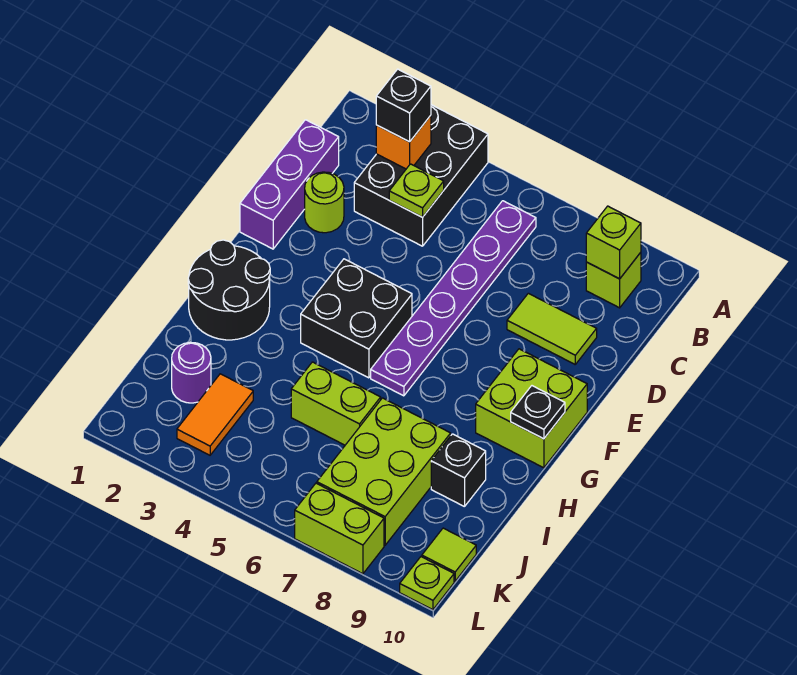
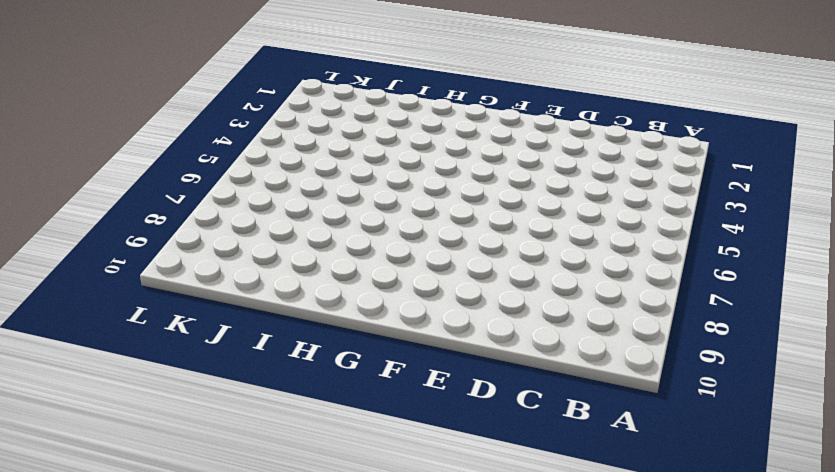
none -> black brick A3:C4 level 1
none -> purple plate B6:G6 level 1
none -> lime brick B9 level 1

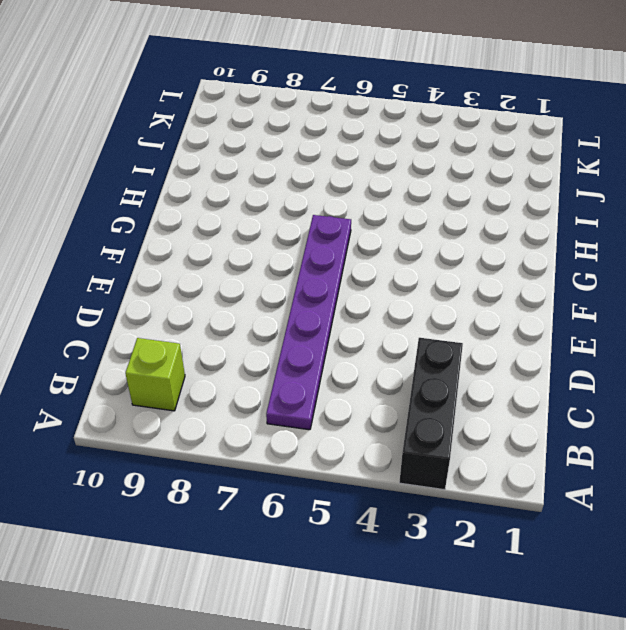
black brick A3:C3 level 1 -> black brick A3:C4 level 1
none -> purple brick C1:E1 level 1
none -> lime round brick D2 level 1
none -> lime tile D8:D9 level 1

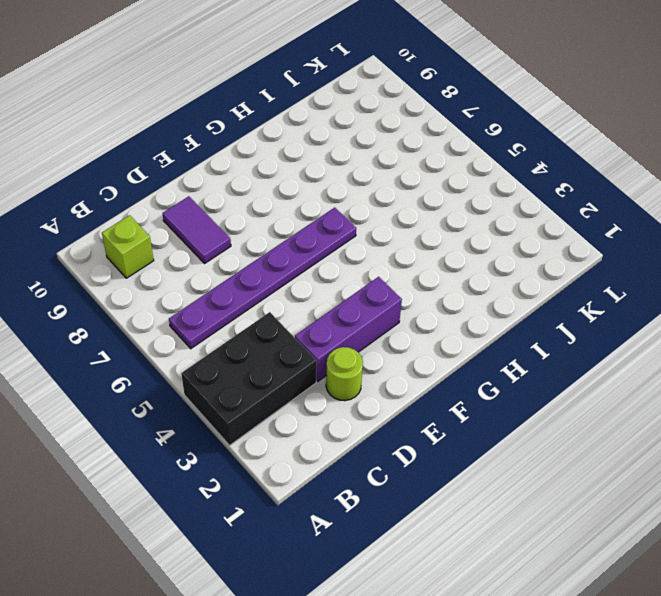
purple brick D3:F3 level 1 -> purple brick C1:E1 level 1
purple tile D8:D9 level 1 -> lime tile D8:D9 level 1
none -> black brick F4:G5 level 1
none -> lime brick F9:G10 level 1
none -> black round brick G1:H2 level 1

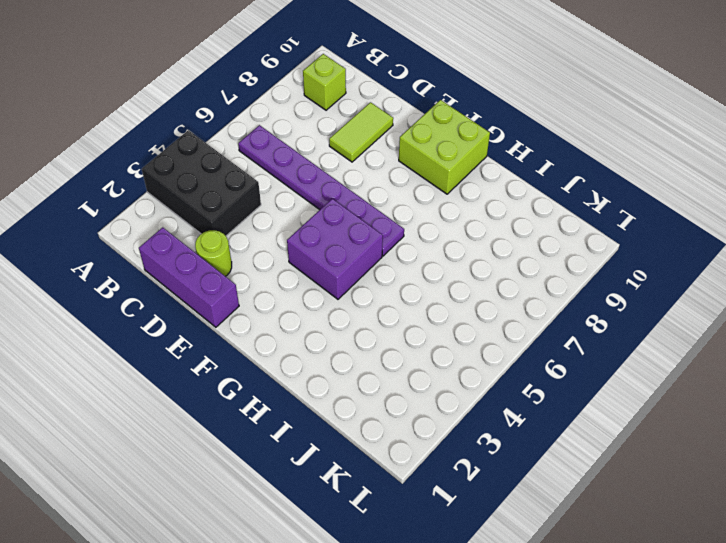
purple brick F4:G5 level 1 -> black brick F4:G5 level 1
none -> black round brick G1:H2 level 1
none -> lime brick I5:I6 level 1
none -> lime brick I7:K8 level 1

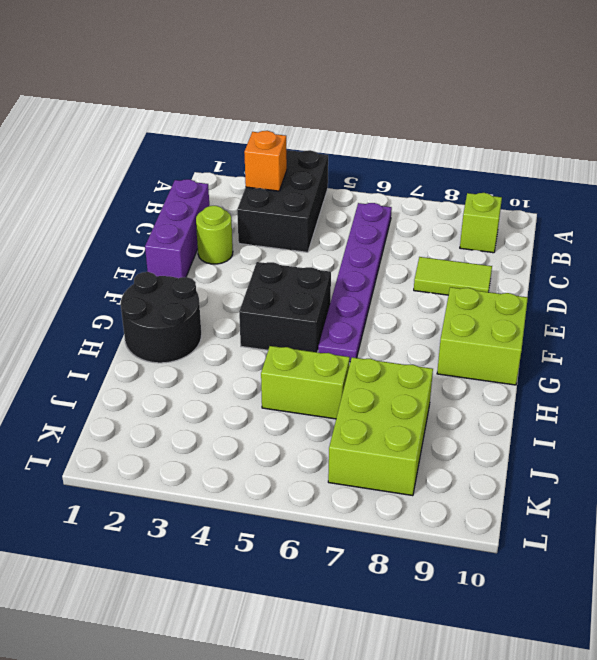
none -> black brick I9 level 1
none -> purple round brick J2 level 1
none -> orange tile J3:K3 level 1

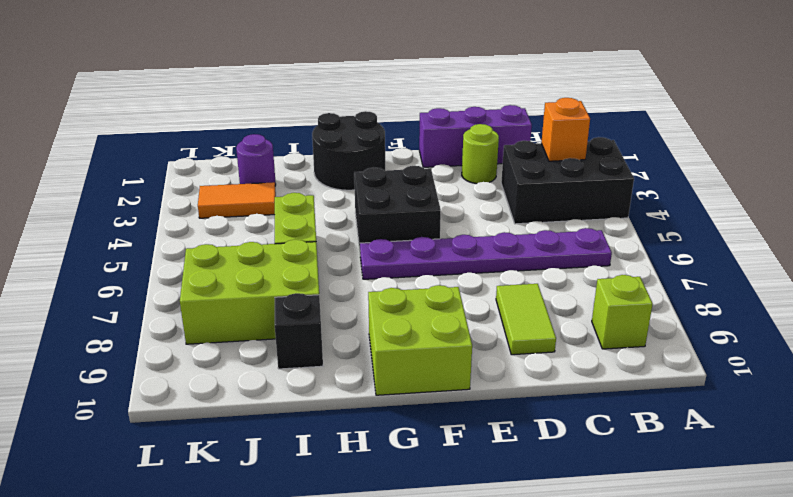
none -> lime tile K10 level 1
none -> lime brick L7:L8 level 1
none -> lime plate L10 level 1

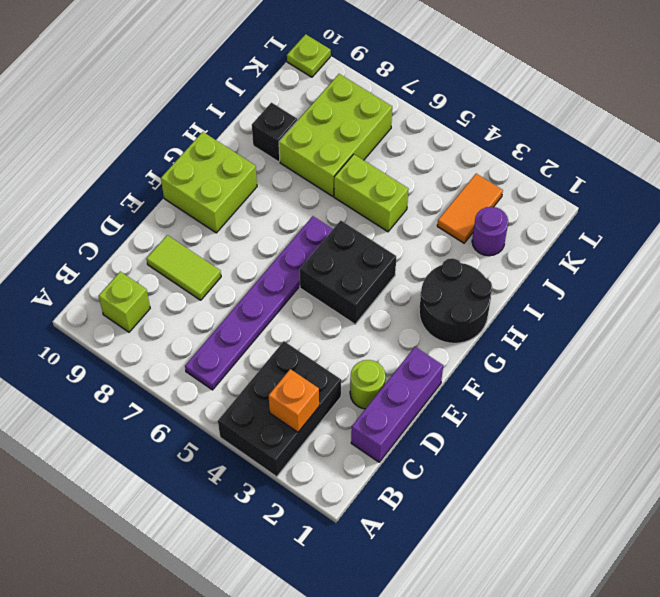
none -> lime tile K10 level 1
none -> lime brick L7:L8 level 1
none -> lime brick B9 level 2

